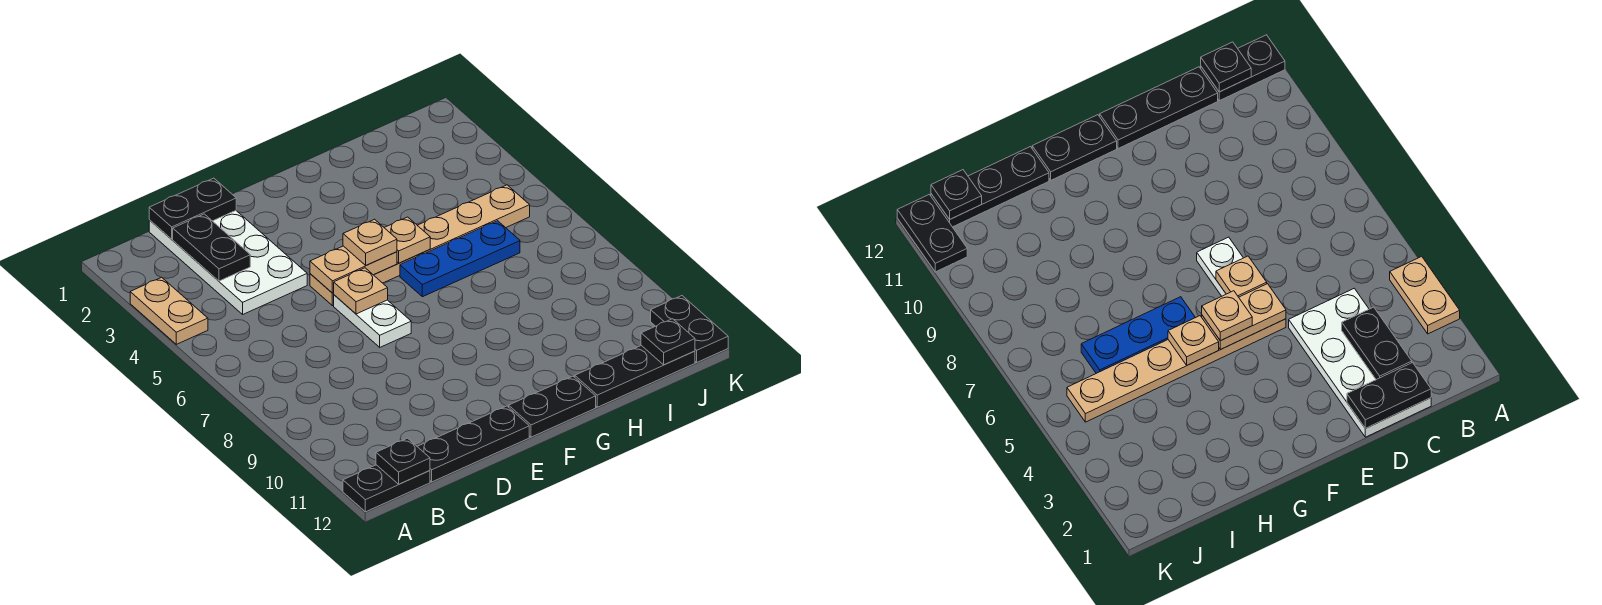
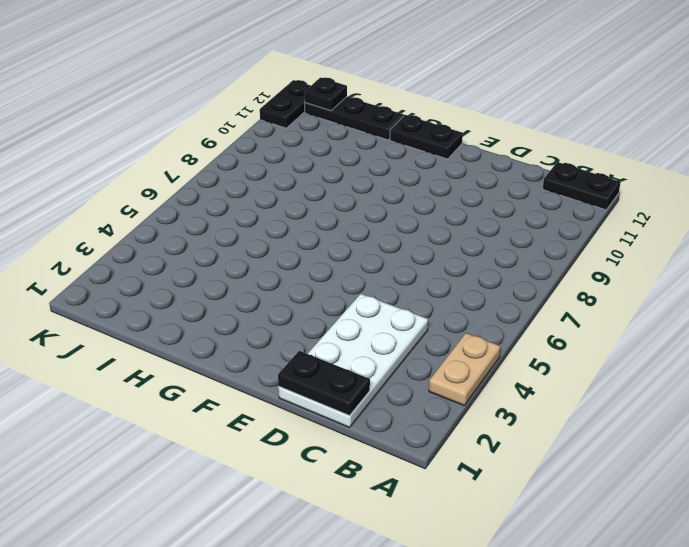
none -> black plate C12:E12 level 1
none -> tan plate E5:J5 level 1
none -> white plate E6:E7 level 1

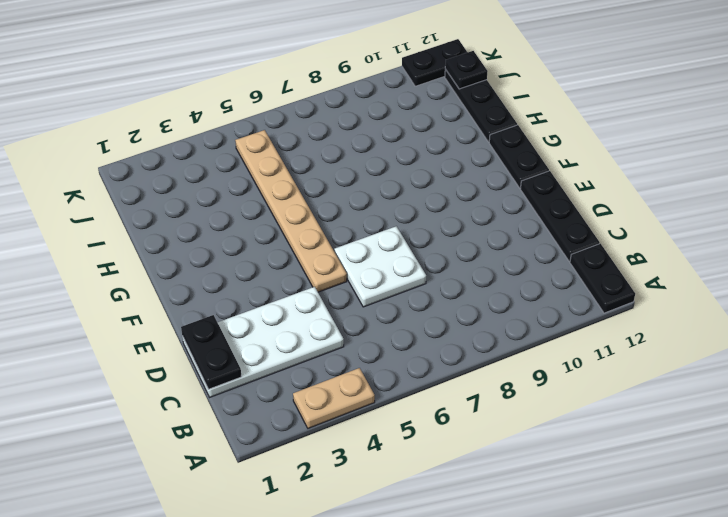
white plate D6:E7 level 1 -> white plate E6:E7 level 1
none -> blue plate G6:I6 level 1
none -> black plate B12 level 2
none -> black plate C2:C3 level 2

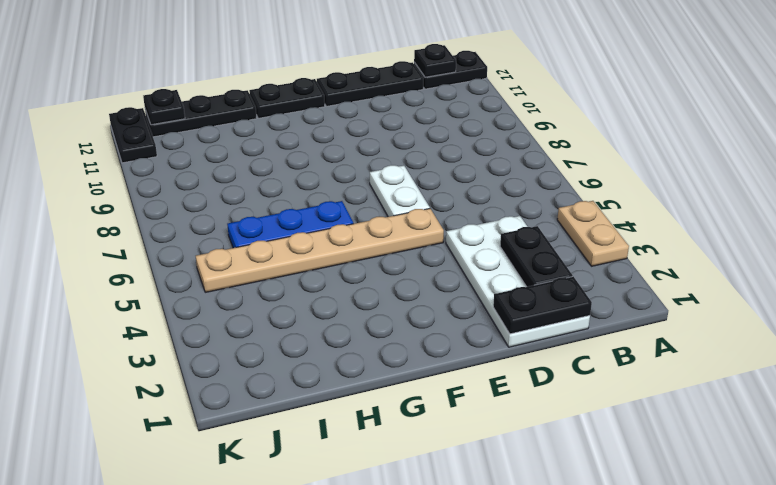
none -> tan plate E5:F5 level 2
none -> tan plate E6 level 2
none -> tan plate G5 level 2

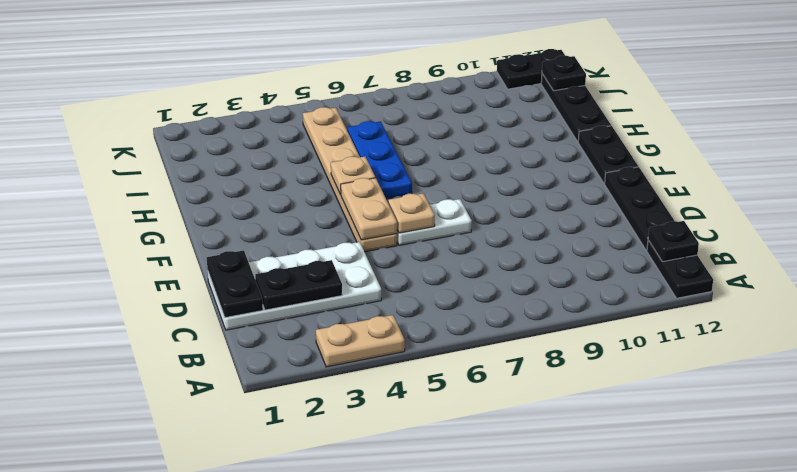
none -> tan plate F5 level 3

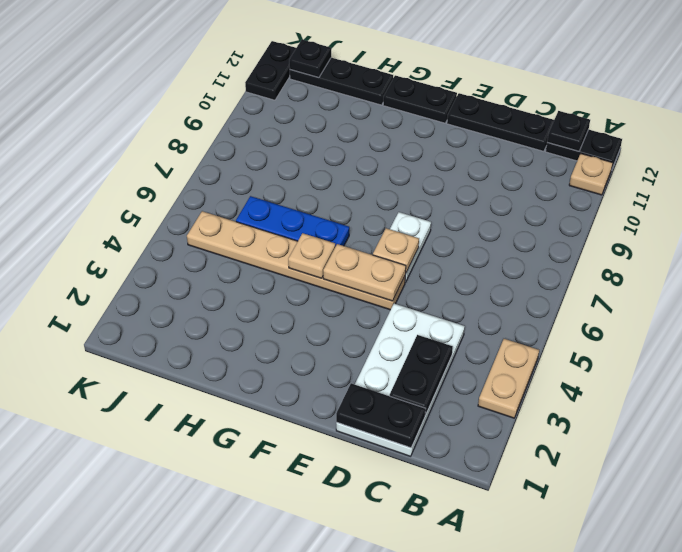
tan plate A11 level 1 -> tan plate F5 level 3

